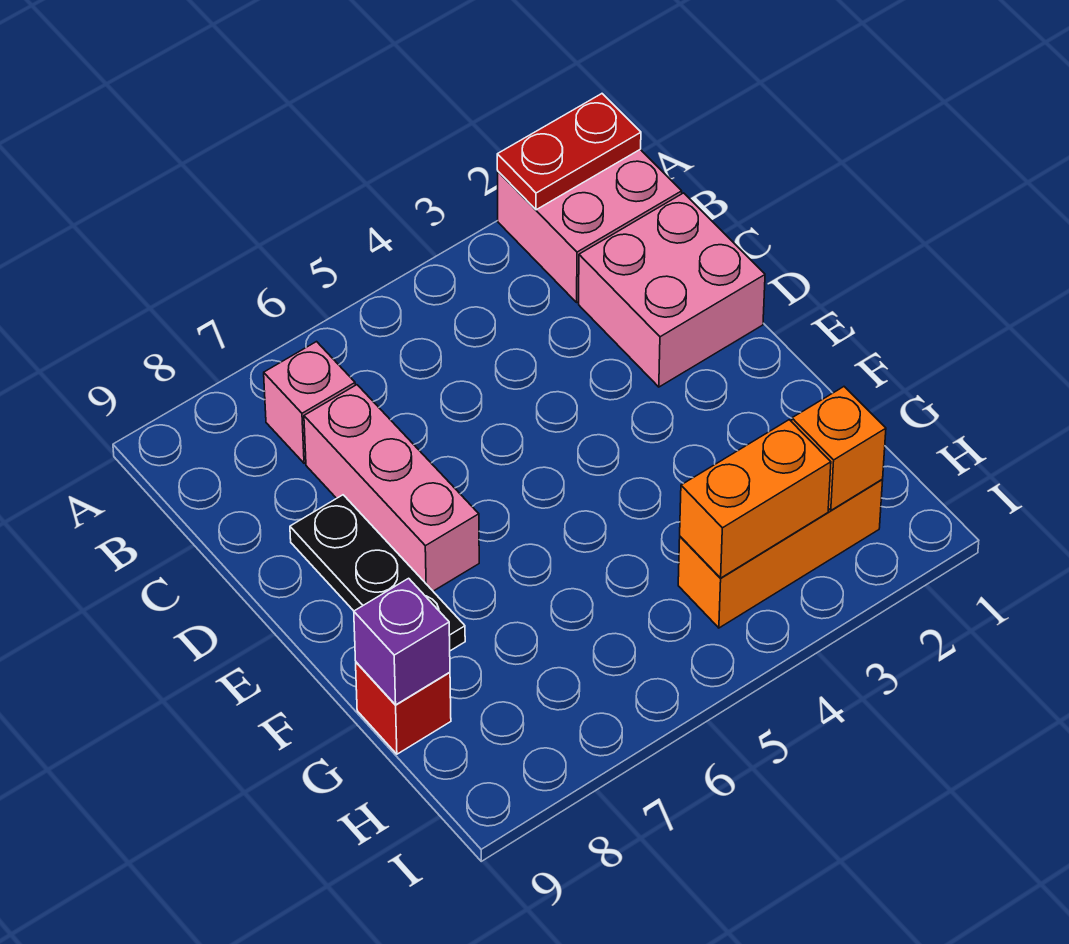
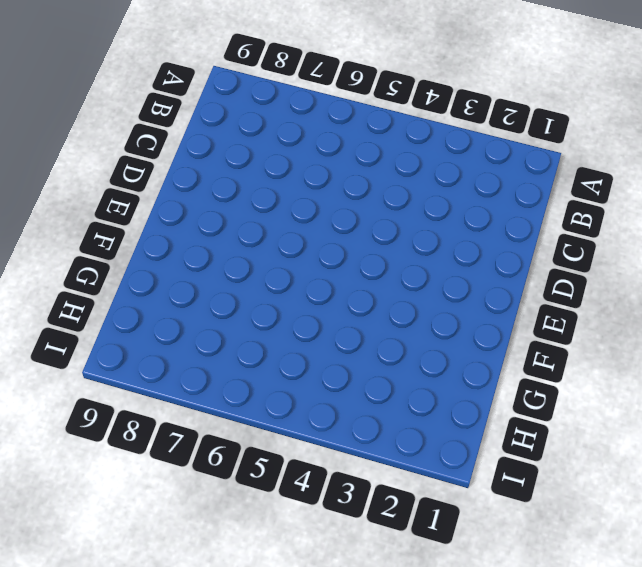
none -> pink brick A1:B2 level 1
none -> pink brick B7 level 1

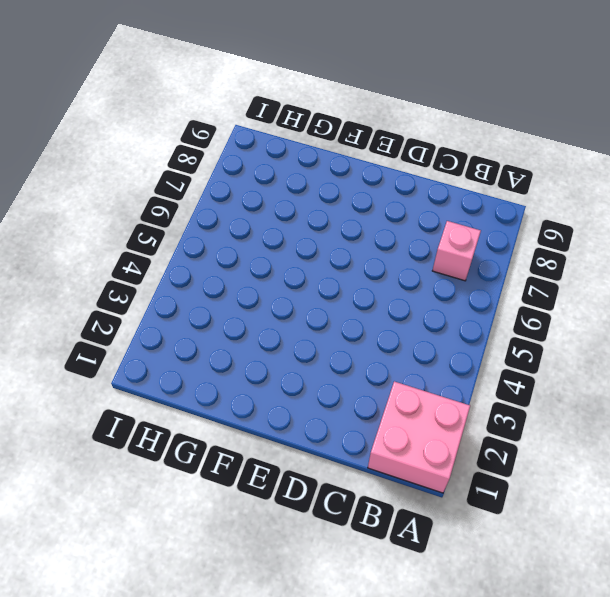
none -> pink brick C1:D2 level 1
none -> pink brick C7:E7 level 1

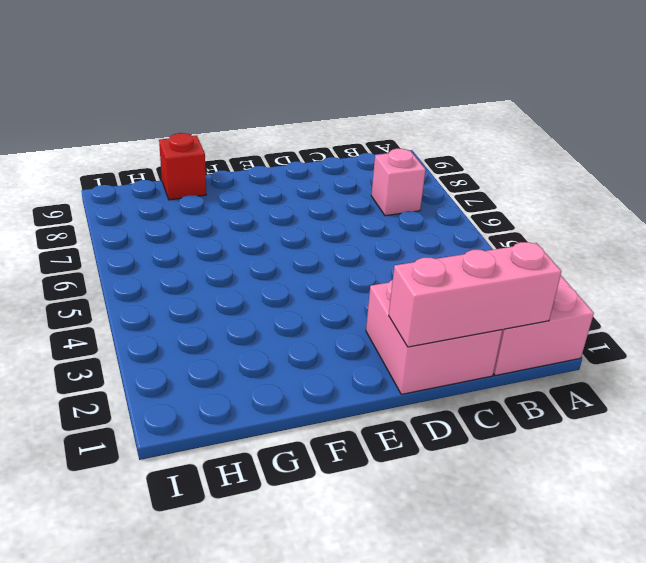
pink brick B1:D1 level 2 -> pink brick C7:E7 level 1
none -> black plate D8:F8 level 1
none -> orange brick H2:H4 level 1

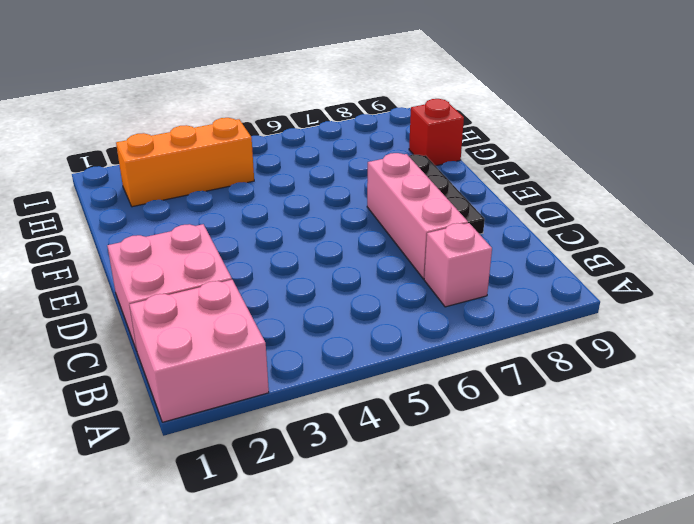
none -> red plate A1:A2 level 2
none -> purple brick G9 level 2

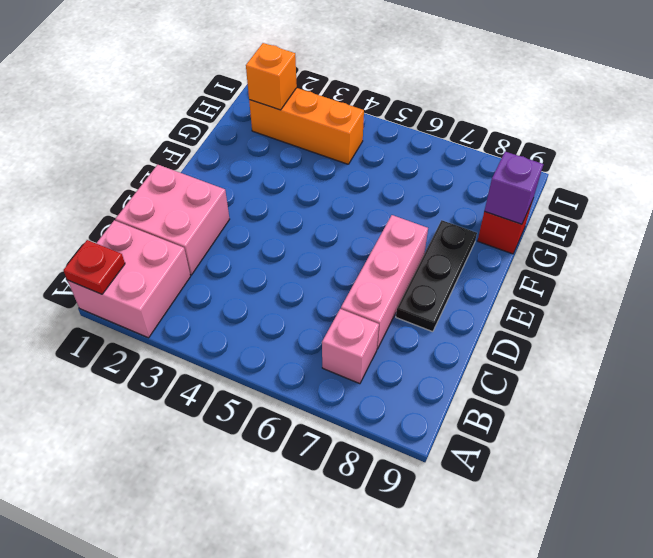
red plate A1 level 2 -> red plate A1:A2 level 2
none -> orange brick H3:H4 level 2

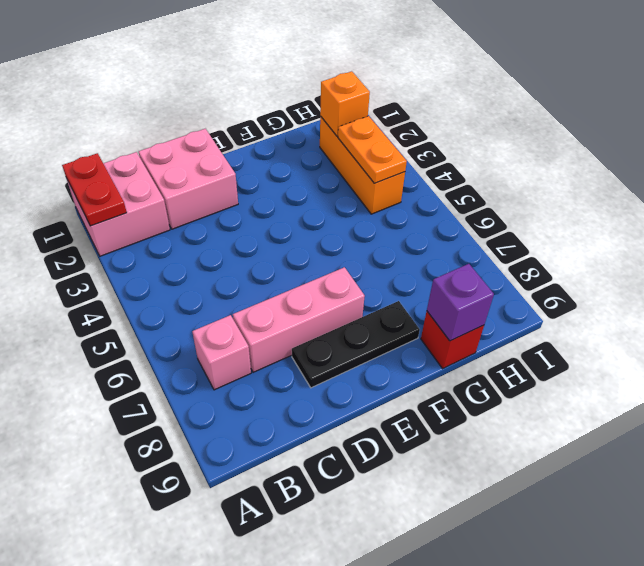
orange plate H3:H4 level 2 -> orange brick H3:H4 level 2

